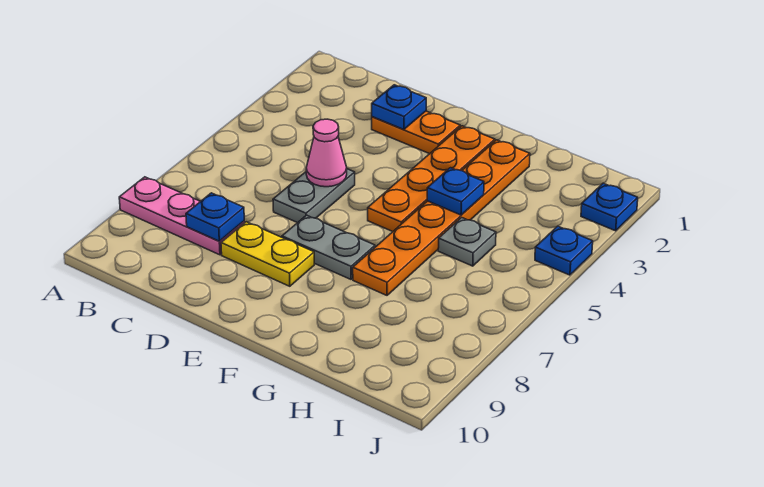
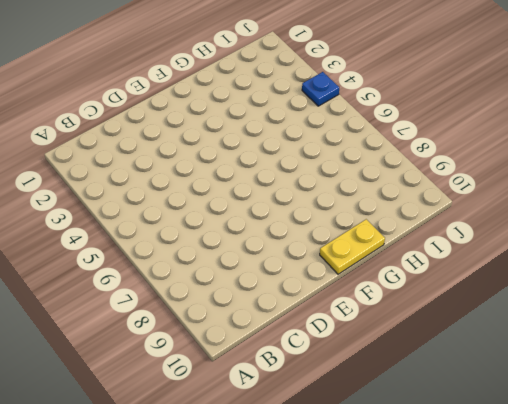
yellow plate F10:G10 level 1 -> yellow plate D8:E8 level 1
none -> pink plate A8:C8 level 1
none -> orange plate D2:E2 level 1
none -> grey plate D5:D6 level 1

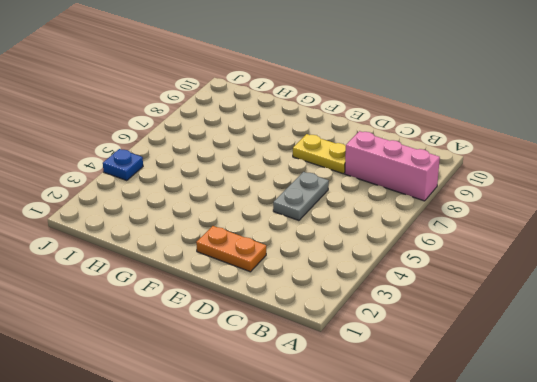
pink brick A8:C8 level 1 -> pink plate A8:C8 level 1
none -> grey plate E7:F7 level 1
none -> orange plate F2:F5 level 1
none -> orange plate G2:G7 level 1

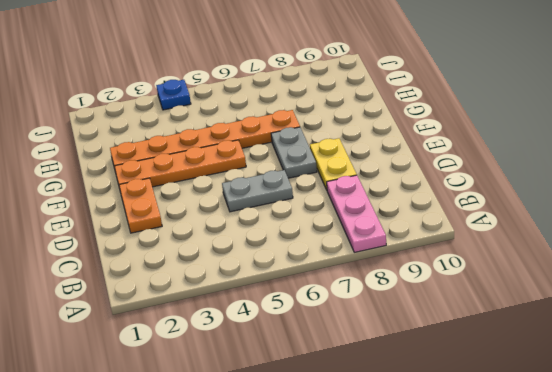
none -> grey plate H5 level 1
none -> blue plate J2 level 1
none -> blue plate C8 level 2

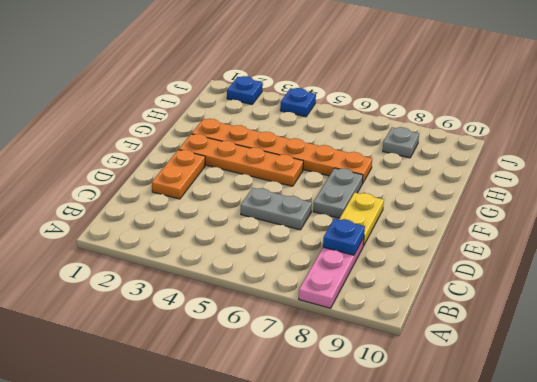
grey plate I8 level 1 -> grey plate H5 level 1
none -> blue plate D2 level 2
none -> pink cone D5 level 2
none -> blue plate G4 level 2

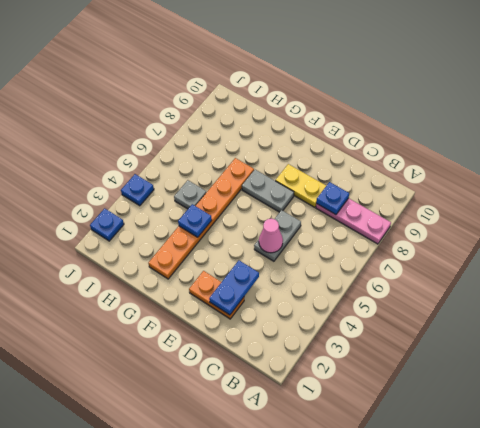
blue plate D2:D3 level 2 -> blue plate D2 level 2
none -> orange plate F2:F5 level 1

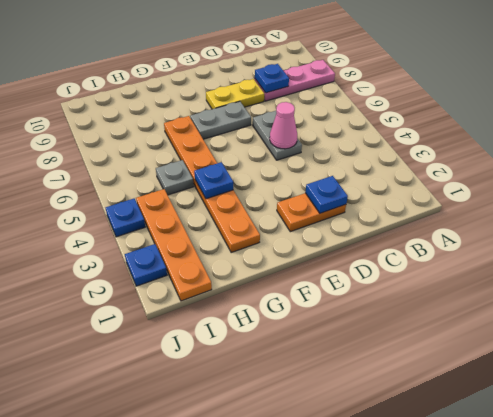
orange plate I1:I4 level 1 -> orange plate F2:F5 level 1

